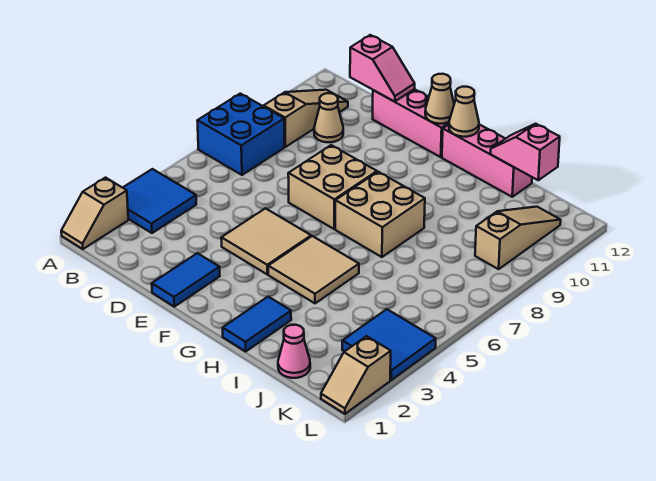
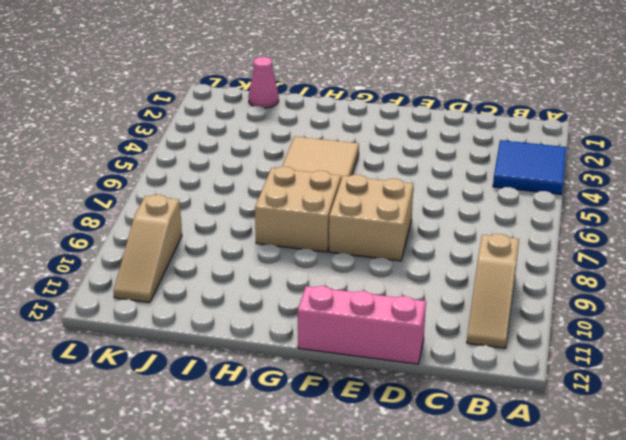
none -> tan slope A1:A2 level 1 top 2
none -> blue brick A7:B8 level 1
none -> tan cone C10 level 1

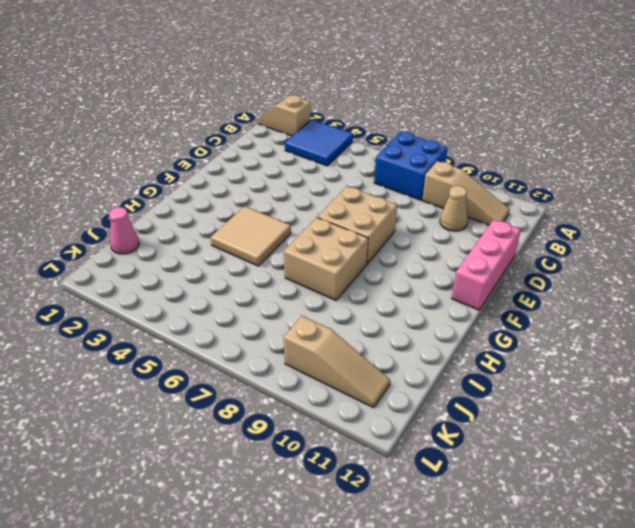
none -> blue tile E1:E2 level 1
none -> tan tile E4:F5 level 1
none -> pink brick G12:I12 level 1

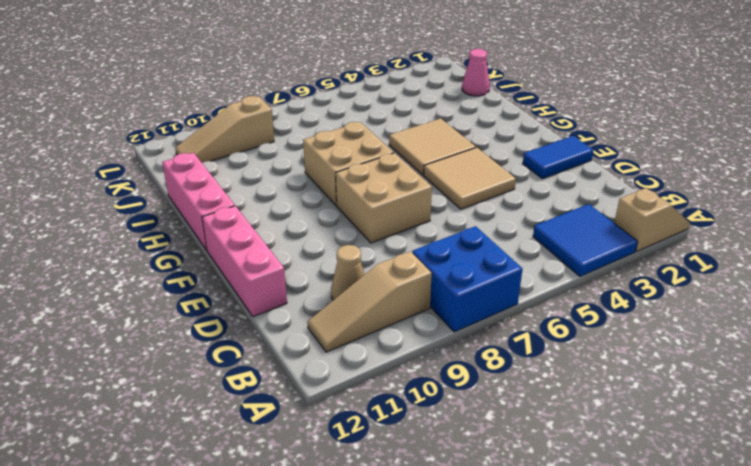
none -> blue tile H1:H2 level 1
none -> blue tile K3:L4 level 1
none -> tan slope L1:L2 level 1 top 2

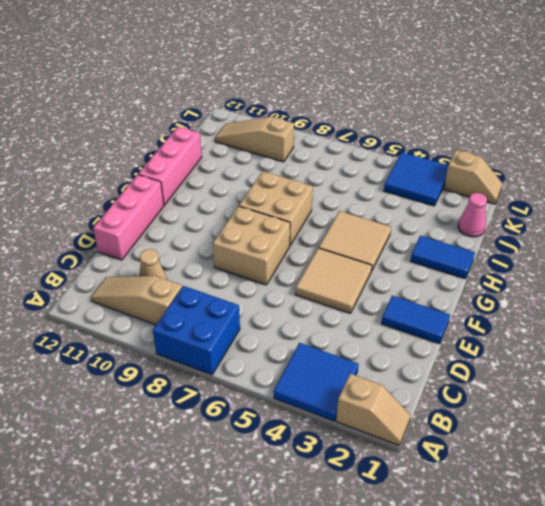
none -> pink slope C12:D12 level 2 top C
none -> tan cone F12 level 2
none -> tan cone G12 level 2

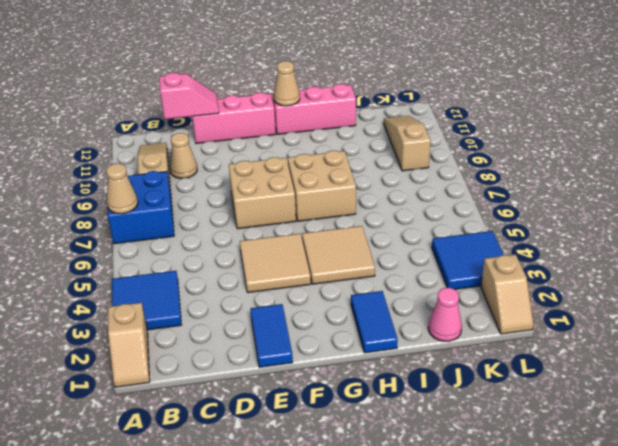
tan cone A7 level 2 -> tan cone F12 level 2
none -> pink slope I12:J12 level 2 top J

